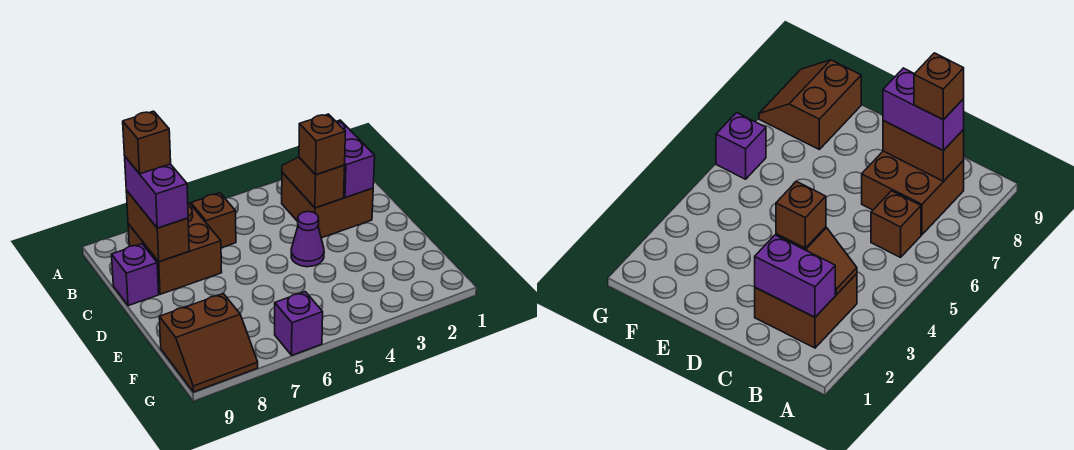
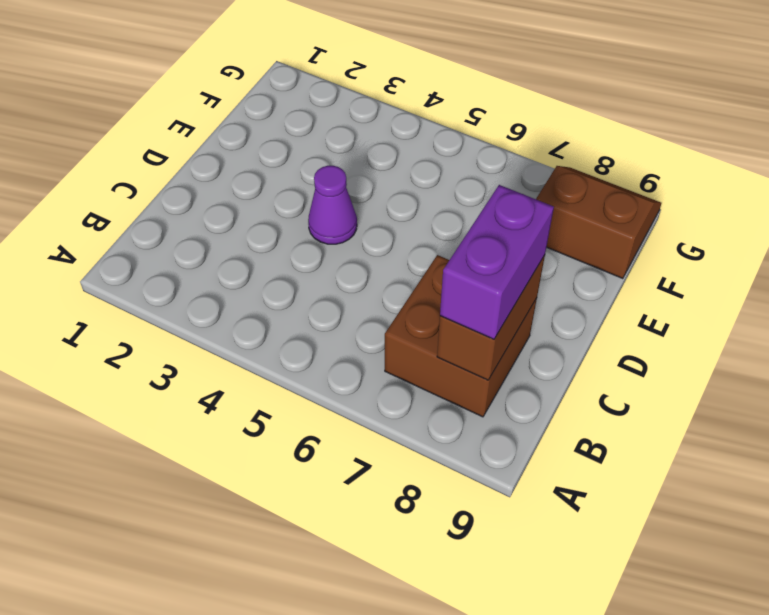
none -> brown brick B2:C3 level 1
none -> brown brick B6 level 1
none -> purple brick C9 level 1

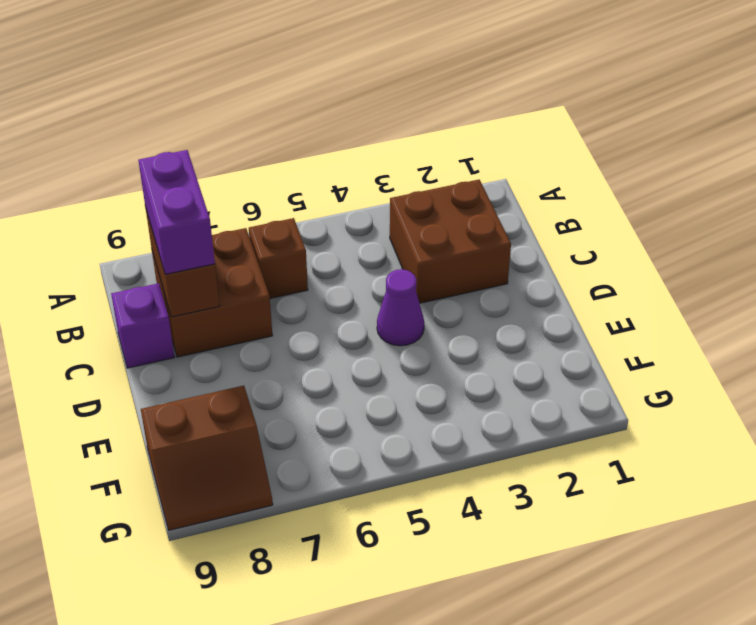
none -> purple brick G6 level 1
none -> purple brick B2:C2 level 2
none -> brown slope B3:C3 level 2 top C

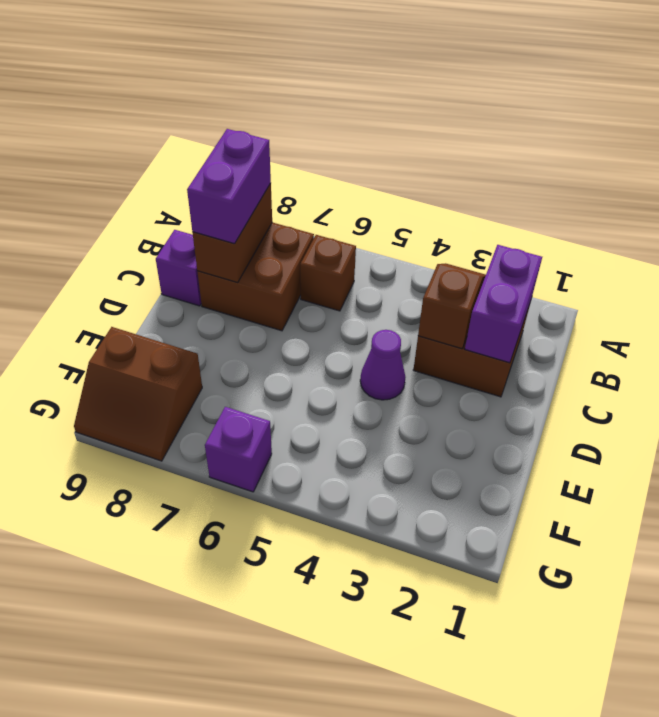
none -> brown brick C3 level 3
none -> brown brick B8 level 4

